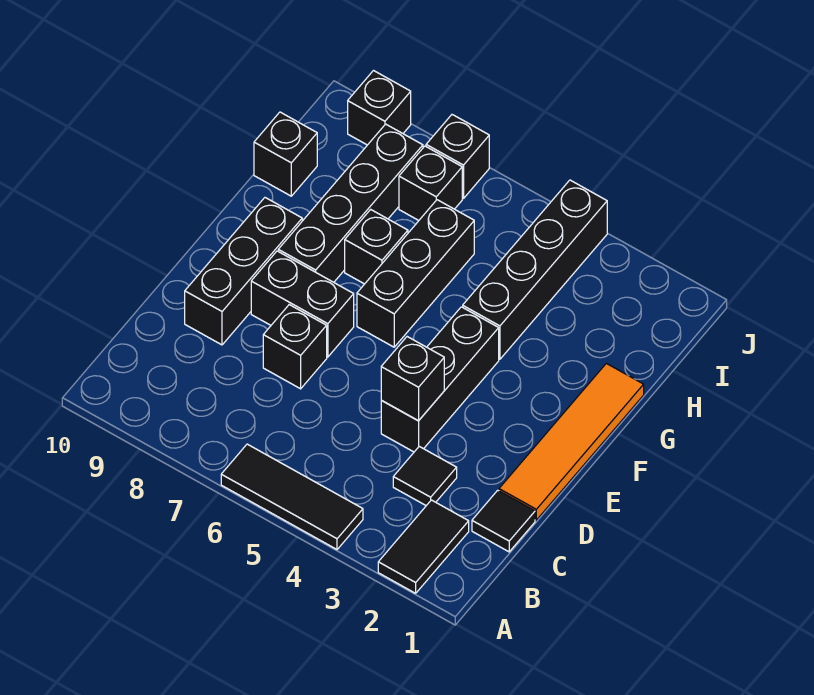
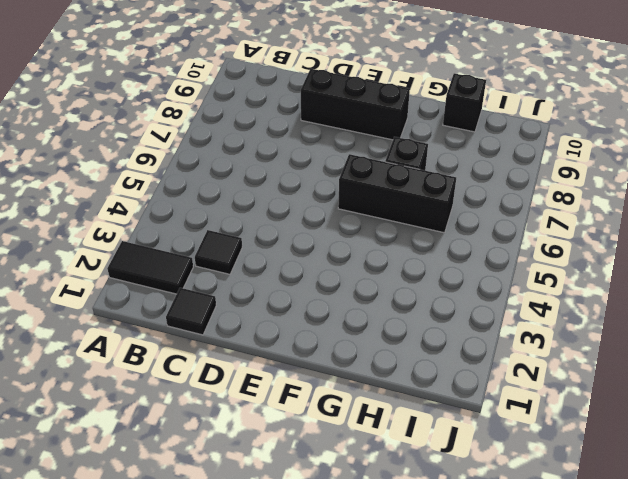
none -> black tile A4:A6 level 1
none -> orange tile D1:G1 level 1
none -> black brick D4:F4 level 1

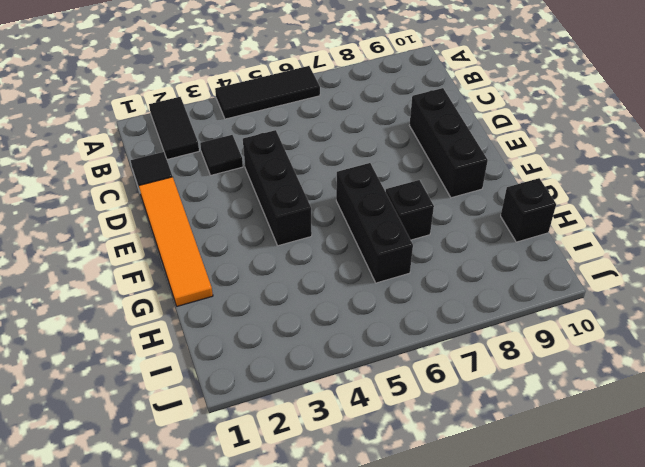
none -> black brick D7 level 1
none -> black brick E7:E8 level 1
none -> black brick F8:I8 level 1

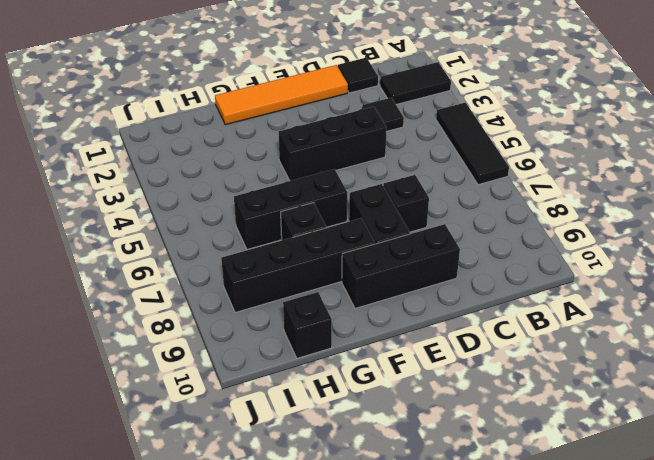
none -> black brick G4:J4 level 1
none -> black brick I7 level 1
none -> black brick J7 level 1

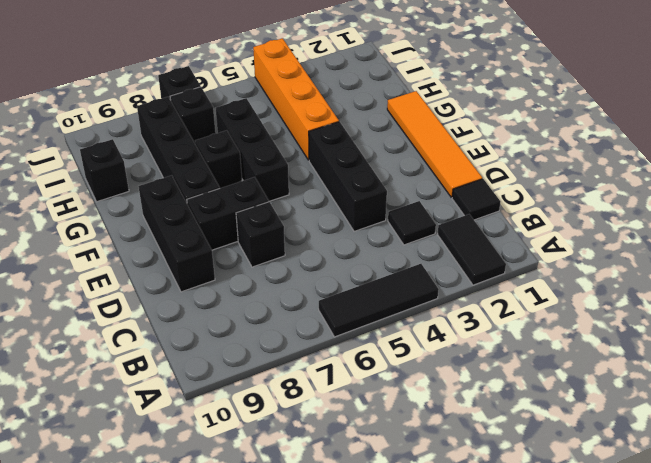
orange brick G4:J4 level 1 -> black brick G4:J4 level 1
none -> black brick J9 level 1
none -> black brick D4 level 2

